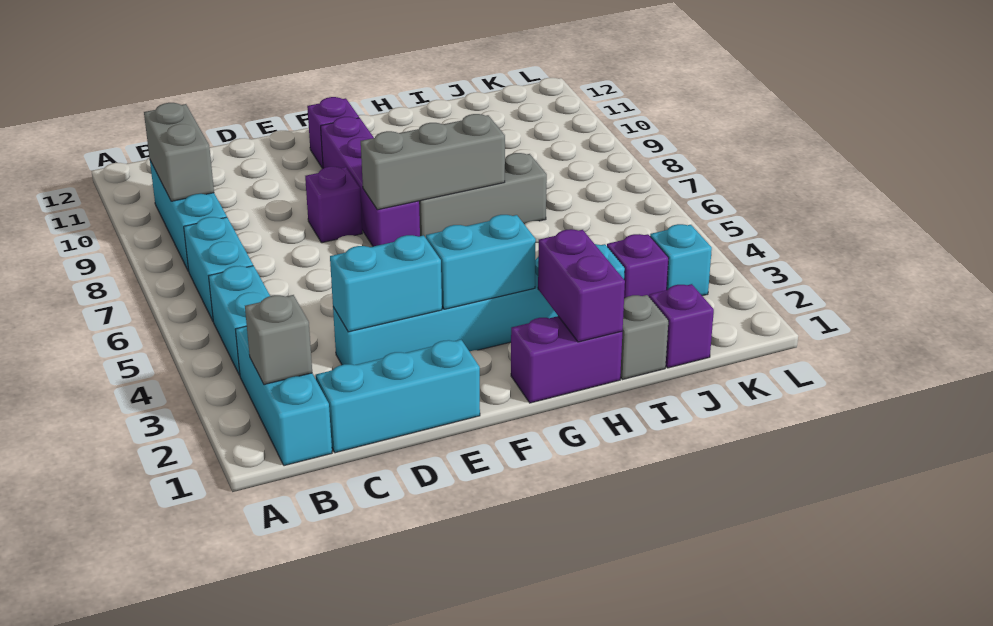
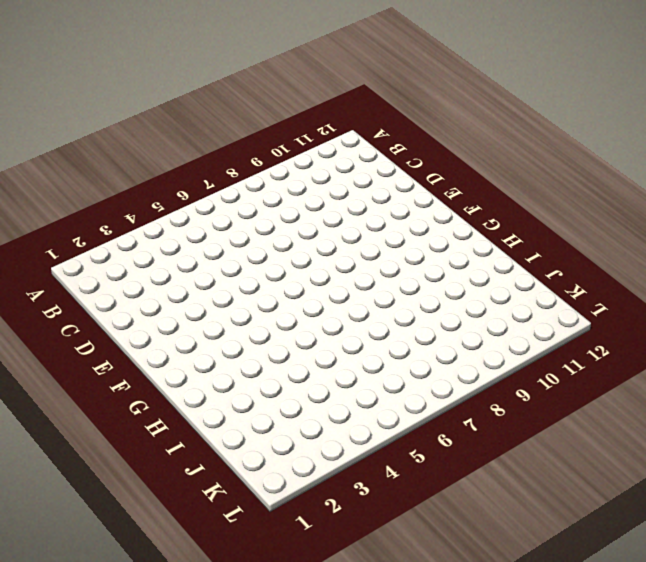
none -> cyan brick B1:B3 level 1
none -> cyan brick B4:B5 level 1
none -> cyan brick B6:B7 level 1

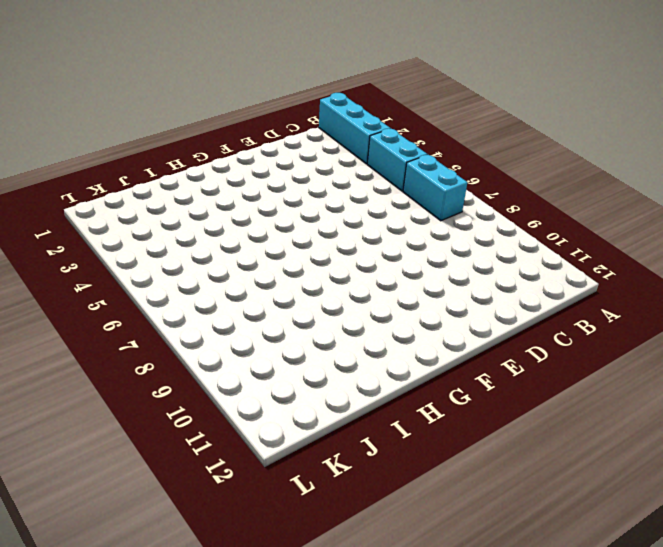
none -> cyan brick B8:B10 level 1
none -> cyan brick C1:E1 level 1
none -> cyan brick D3:I3 level 1

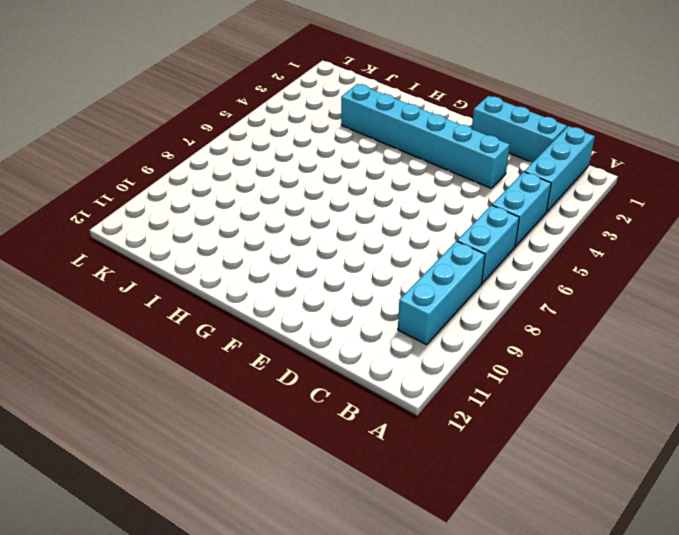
none -> purple brick E8 level 1
none -> purple brick F7:F10 level 1
none -> purple brick F11 level 1

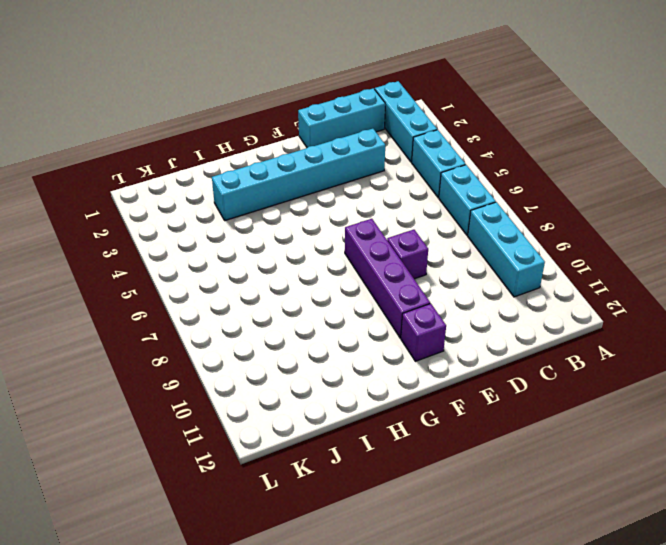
none -> purple brick G1:H1 level 1
none -> grey brick G7:I7 level 1
none -> grey brick I1 level 1

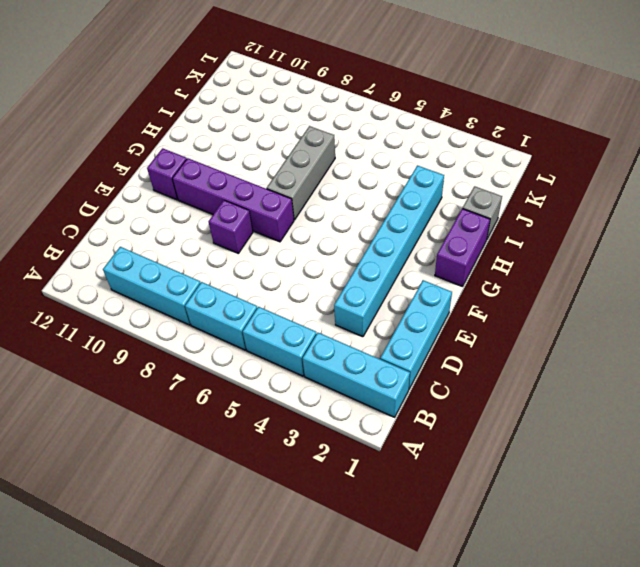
none -> purple brick J1 level 1
none -> purple brick J3 level 1
none -> cyan brick K3 level 1

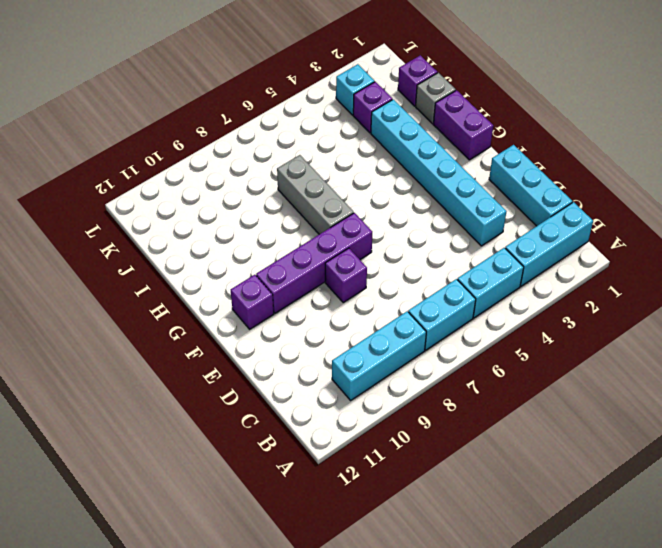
none -> grey brick B2 level 2
none -> grey brick B9:B10 level 2
none -> cyan brick D3:E3 level 2

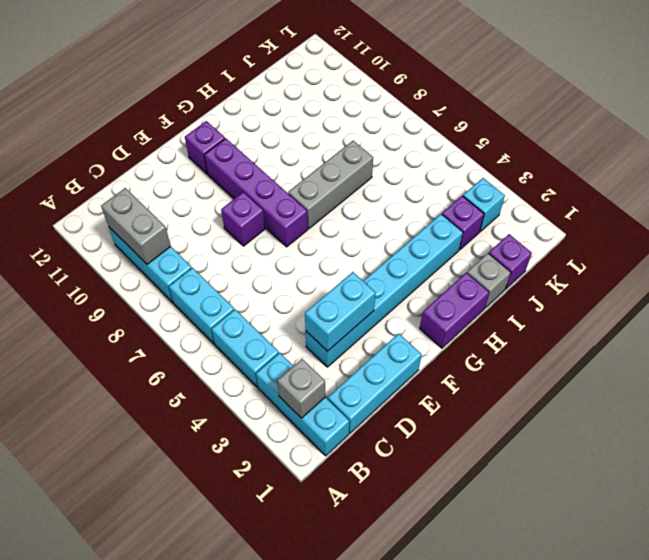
none -> cyan brick F3:G3 level 2
none -> grey brick F7:H7 level 2
none -> purple brick H1:H2 level 2

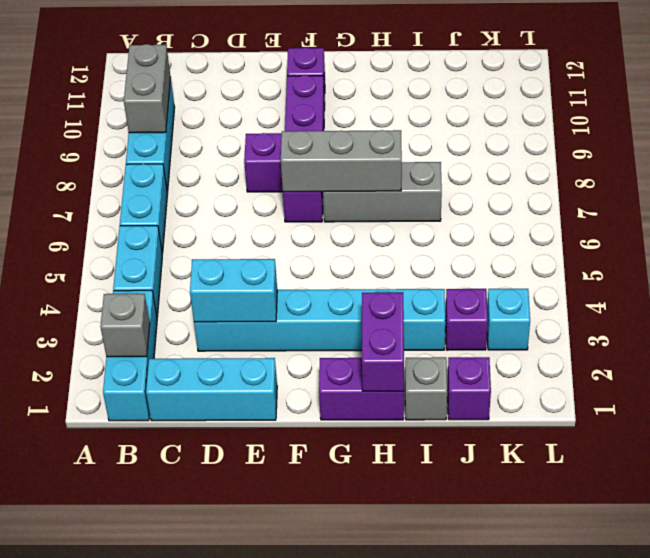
none -> cyan brick F3:G3 level 2

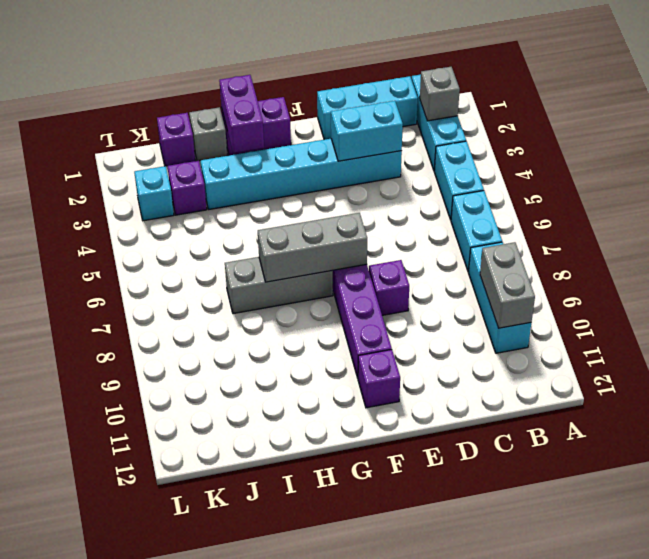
none -> cyan brick F3:G3 level 2

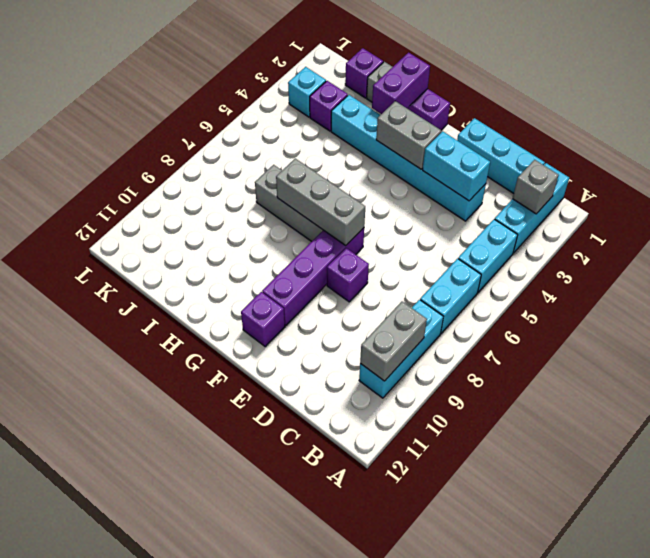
grey brick F3:G3 level 2 -> cyan brick F3:G3 level 2

